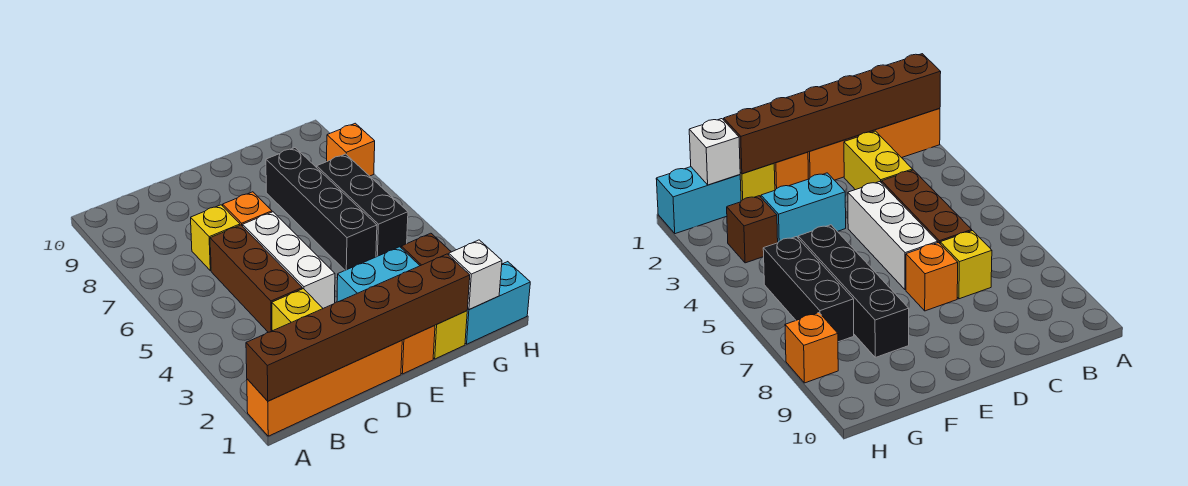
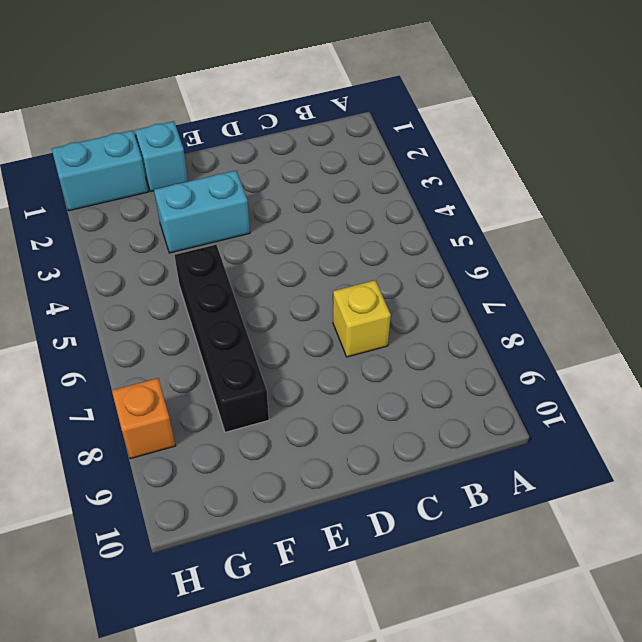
cyan brick F1 level 1 -> yellow brick F1 level 1
none -> orange brick A1:D1 level 1
none -> yellow brick C2:C3 level 1
none -> brown brick C4:C6 level 1

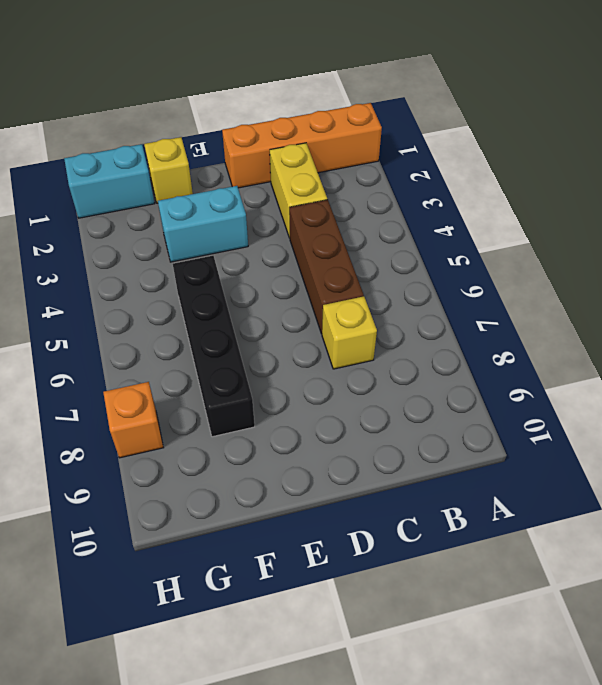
none -> white brick D4:D6 level 1
none -> orange brick D7 level 1
none -> orange brick E1 level 1

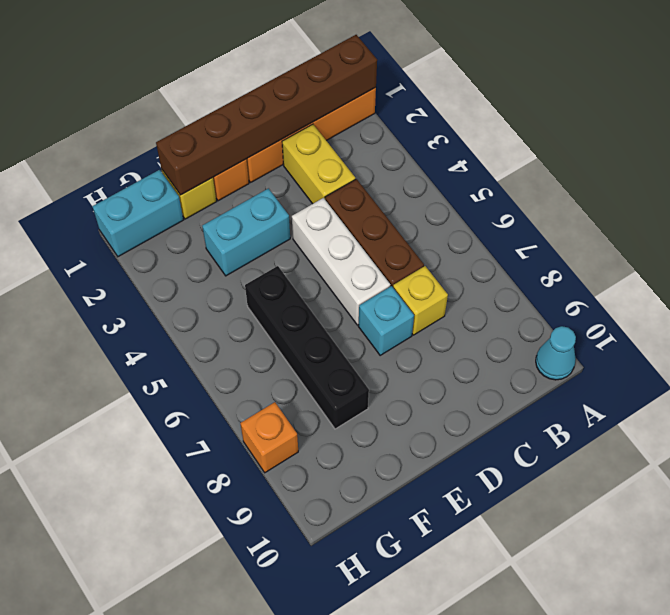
cyan cone A10 level 1 -> none
cyan brick D7 level 1 -> orange brick D7 level 1
none -> brown brick G3 level 1
none -> black brick G5:G7 level 1
none -> white brick G1 level 2

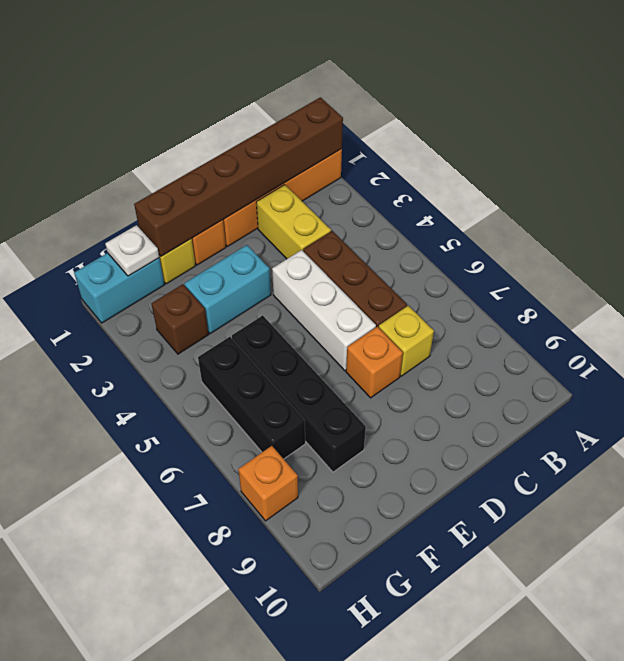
white plate G1 level 2 -> white brick G1 level 2

